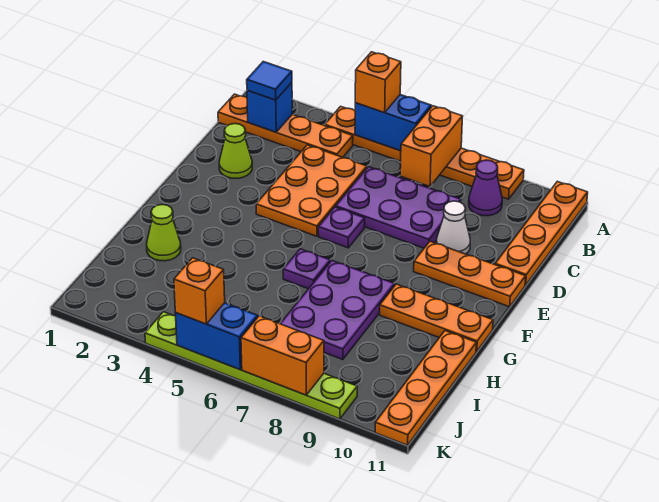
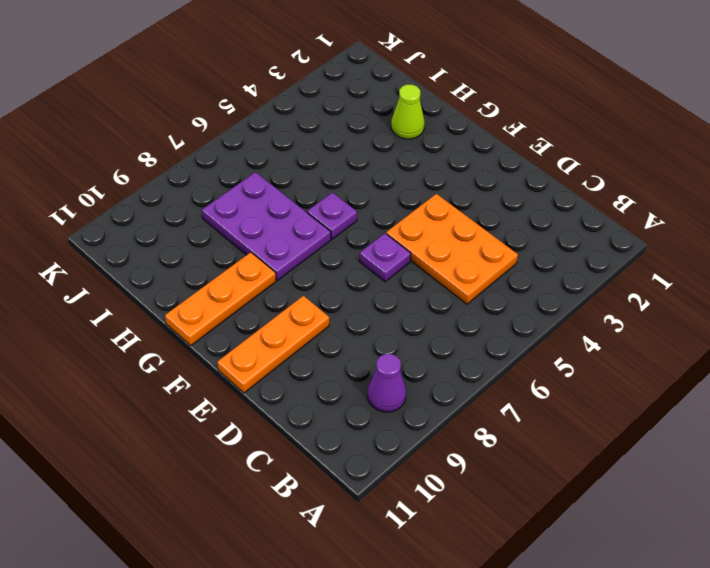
none -> orange plate A4:A9 level 1
none -> orange plate A11:D11 level 1
none -> orange plate B1:B4 level 1

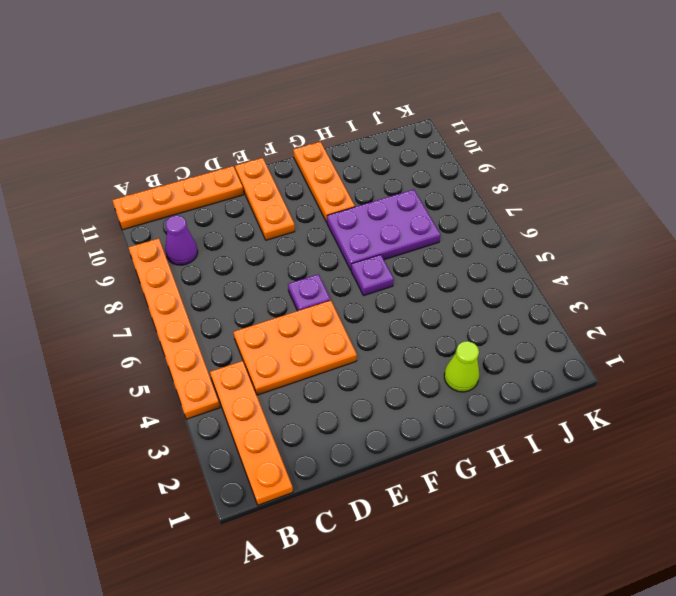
none -> purple plate C6:D8 level 1
none -> lime cone D2 level 1
none -> white cone D9 level 1

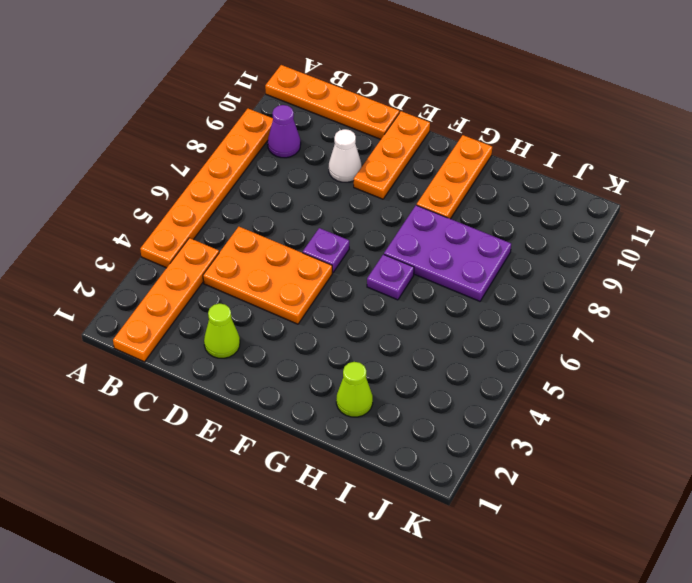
none -> purple plate C6:D8 level 1
none -> orange plate H11:K11 level 1
none -> lime plate K4:K9 level 1

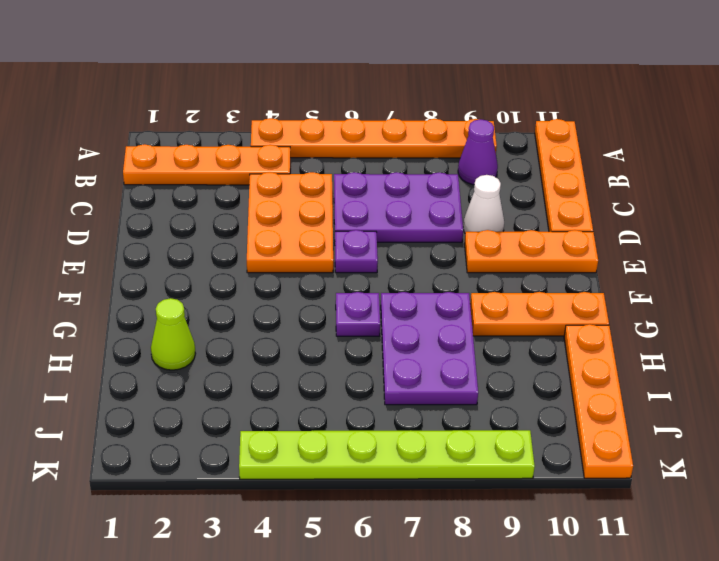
none -> lime cone D2 level 1
none -> blue brick A5:A6 level 2
none -> orange brick A7:B7 level 2

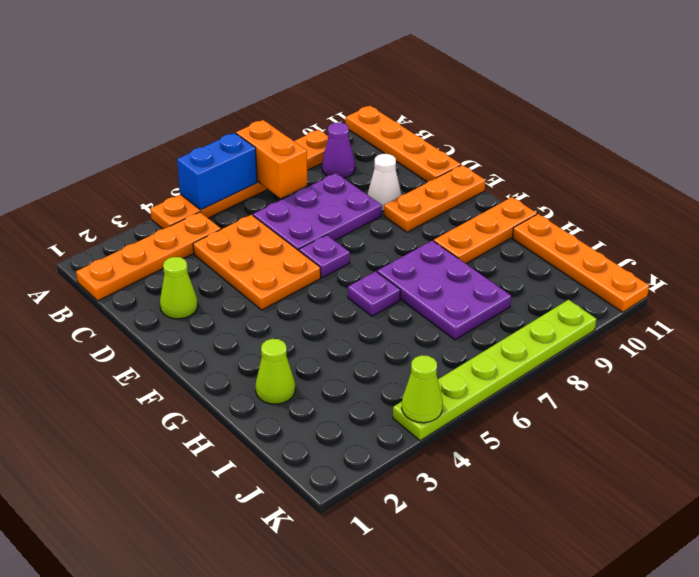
lime cone K4 level 2 -> none
none -> blue brick B2 level 2
none -> blue brick K5:K6 level 2
none -> orange brick K7:K8 level 2

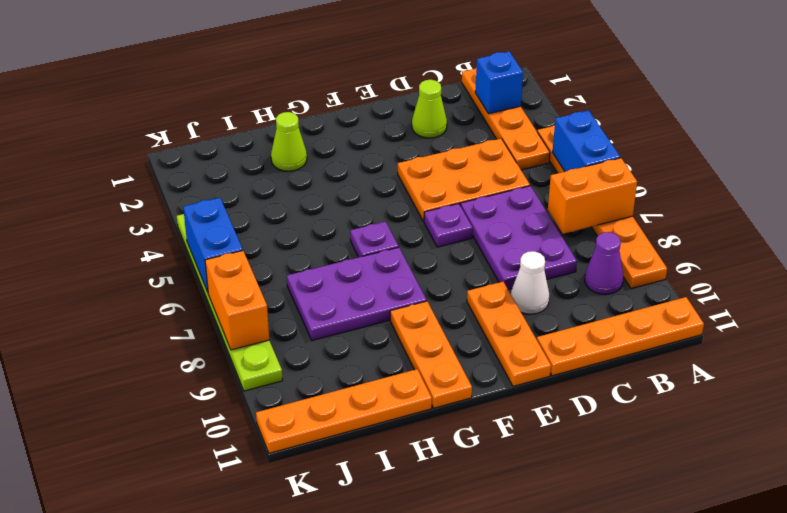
none -> orange brick A5 level 3
none -> blue tile B2 level 3
none -> orange brick K5 level 3

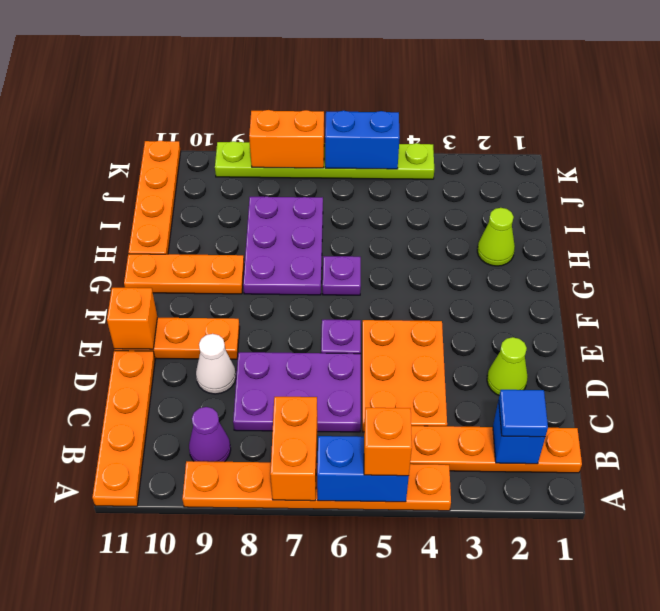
orange brick E11 level 2 -> orange brick K5 level 3

